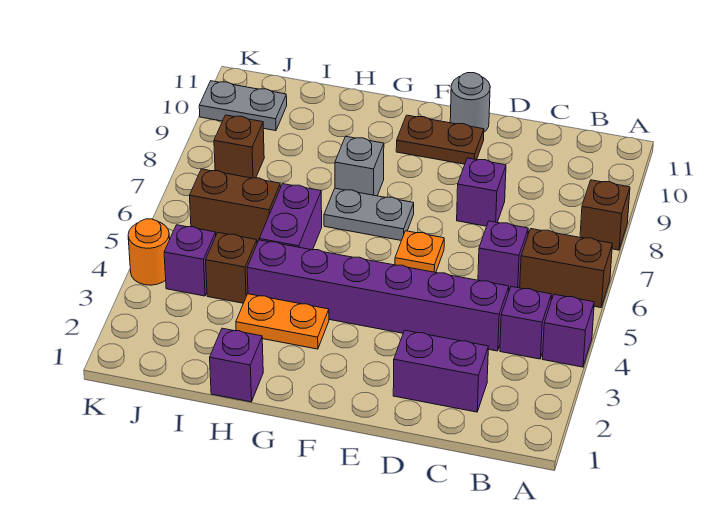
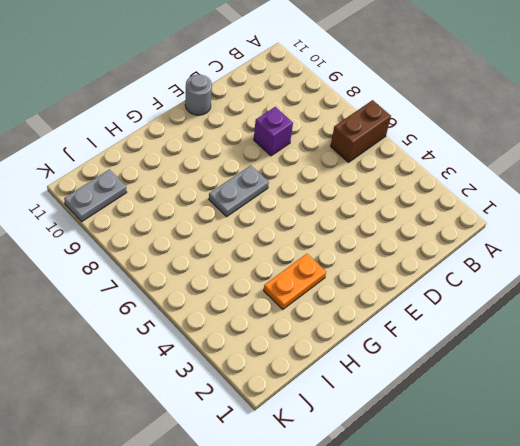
none -> purple brick A4 level 1
none -> brown brick A8 level 1
none -> purple brick B4 level 1

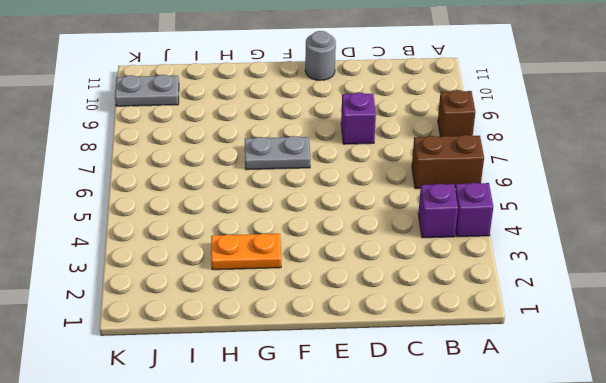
none -> purple brick C2:D2 level 1
none -> purple brick C4:H4 level 1
none -> purple brick C6 level 1

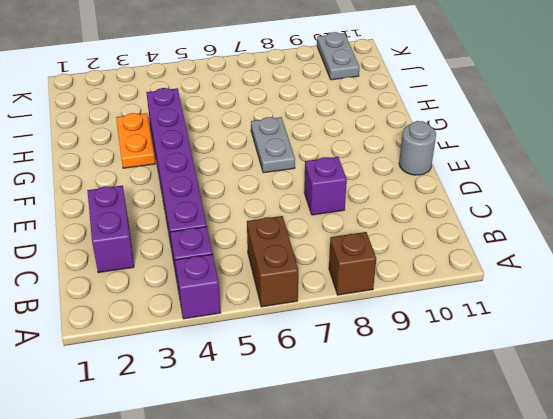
none -> purple brick C6 level 1
none -> orange plate E6 level 1
none -> brown plate E10:F10 level 1

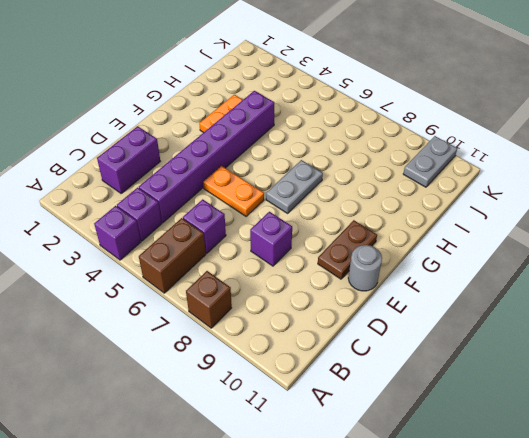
orange plate E5:E6 level 1 -> orange plate E6 level 1
none -> grey brick G8 level 1
none -> purple brick H1 level 1
none -> purple brick H5:H6 level 1

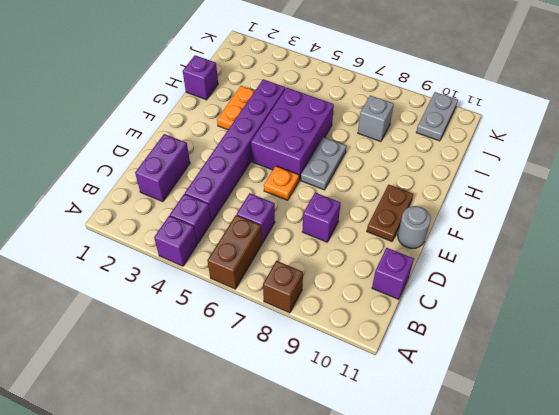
purple brick C11 level 1 -> purple brick J4 level 1
purple brick F5:H6 level 1 -> purple brick H5:H6 level 1
grey brick I8 level 1 -> grey brick G8 level 1
none -> brown brick I4 level 1
none -> brown brick I6:J6 level 1
none -> brown brick J8 level 1

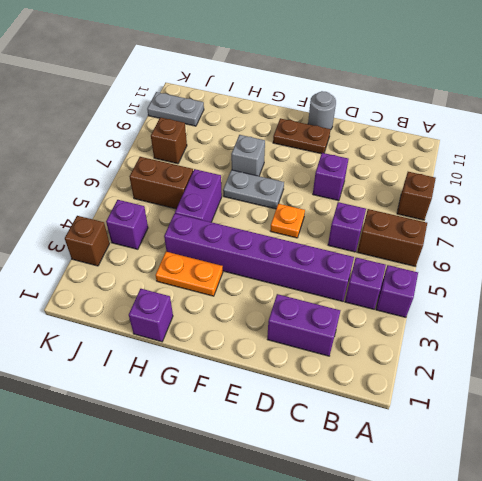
brown brick K3 level 1 -> brown brick I4 level 1
none -> orange round brick K4 level 1

